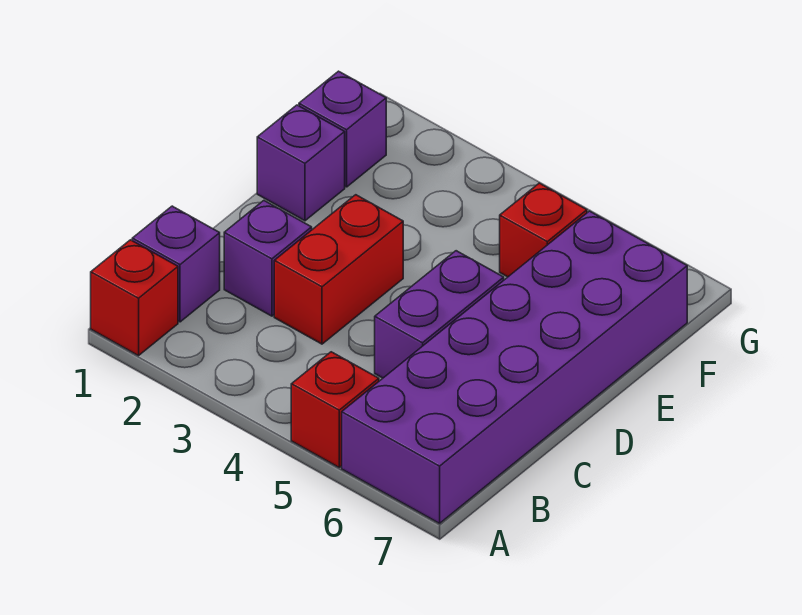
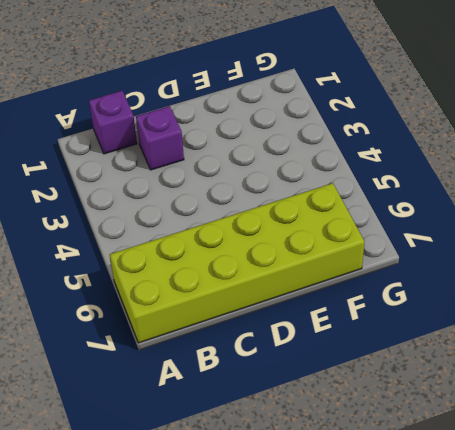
lime brick A6:F7 level 1 -> purple brick A6:F7 level 1
none -> red brick A1 level 1
none -> red brick A5 level 1

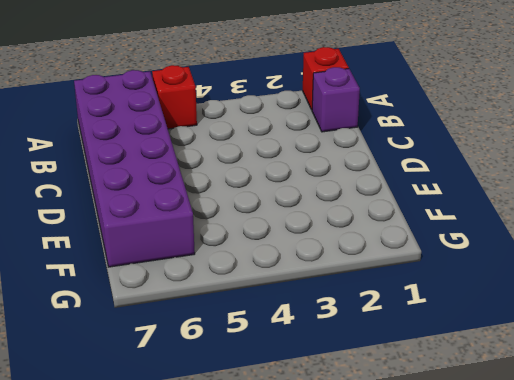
none -> purple brick C2 level 1
none -> red brick C3:D3 level 1

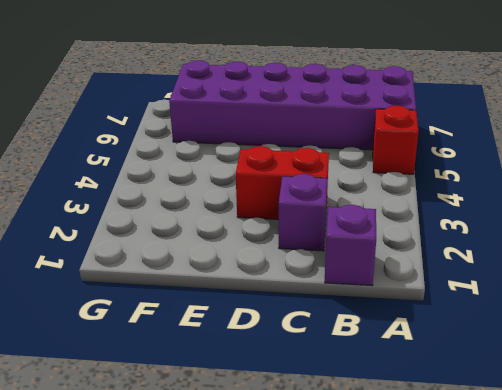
none -> red brick A1 level 1
none -> purple brick C5:D5 level 1

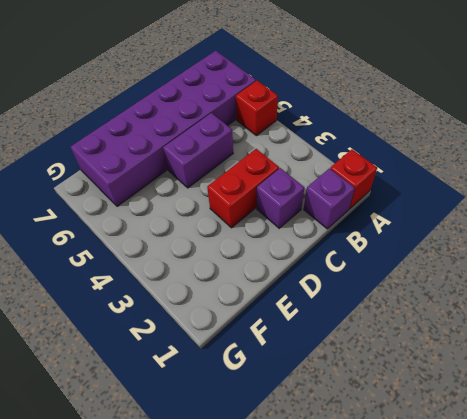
none -> purple brick E1 level 1
none -> purple brick F1 level 1

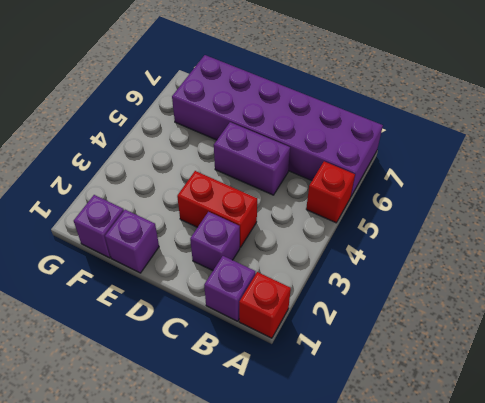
none -> red brick F5 level 1

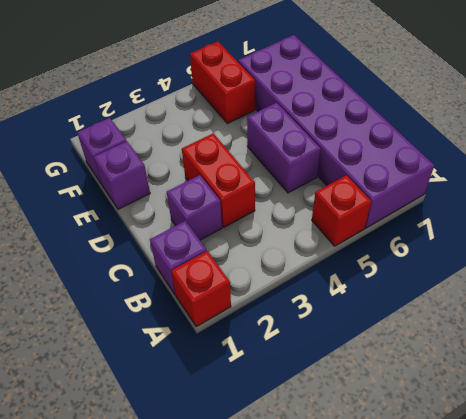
red brick F5:G5 level 1 -> red brick F5 level 1

